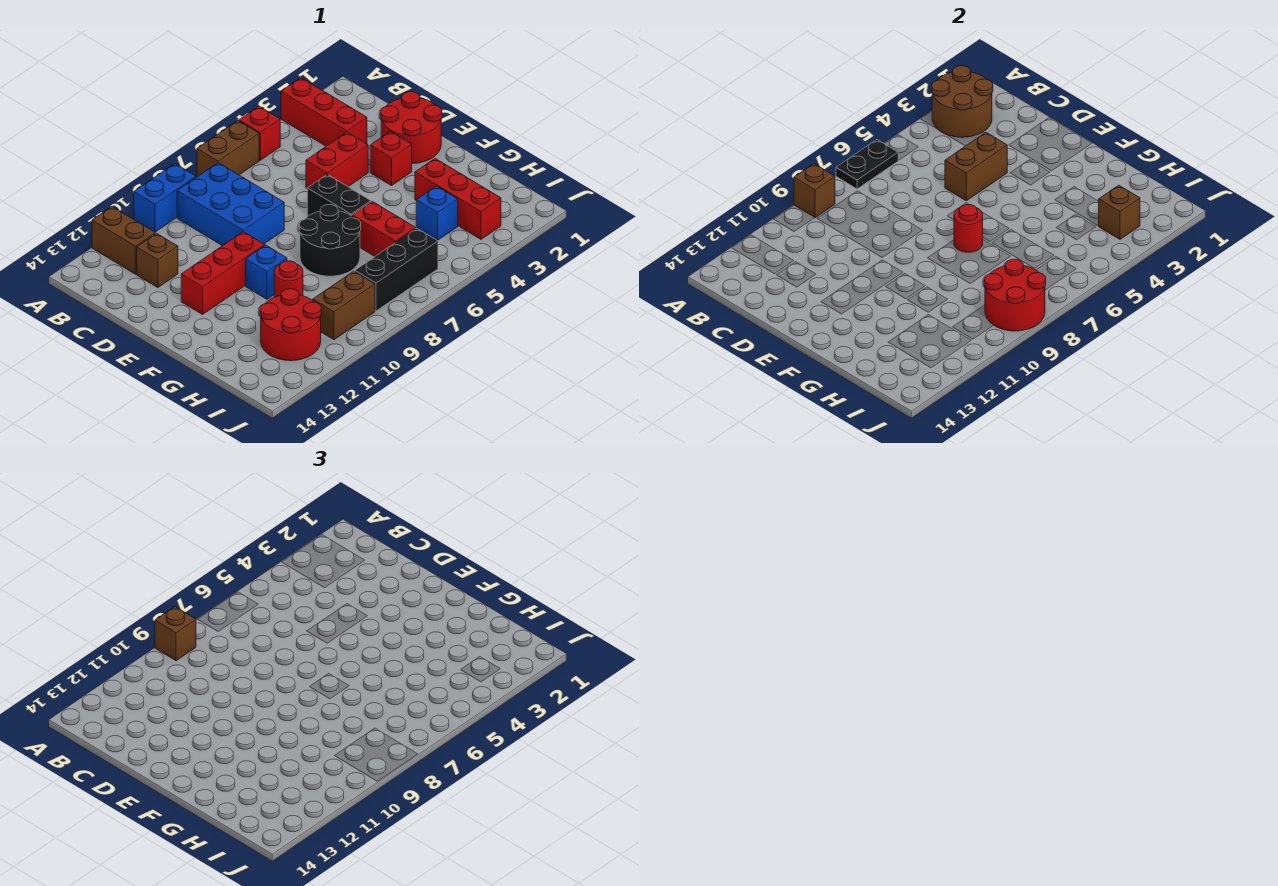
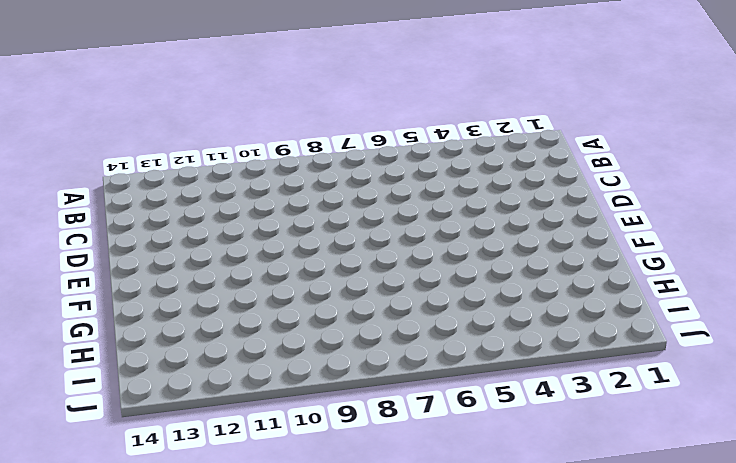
none -> red brick A3:C3 level 1
none -> red brick A5 level 1
none -> brown brick A6:A7 level 1

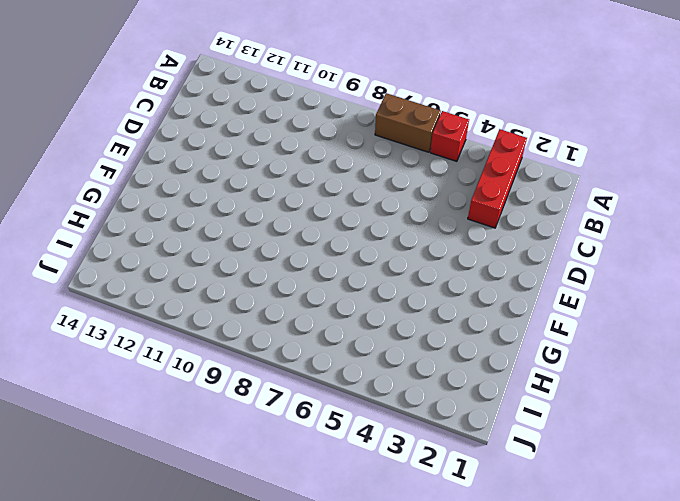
none -> blue brick A9:A10 level 1
none -> brown brick A12:B12 level 1
none -> blue brick B8:D9 level 1

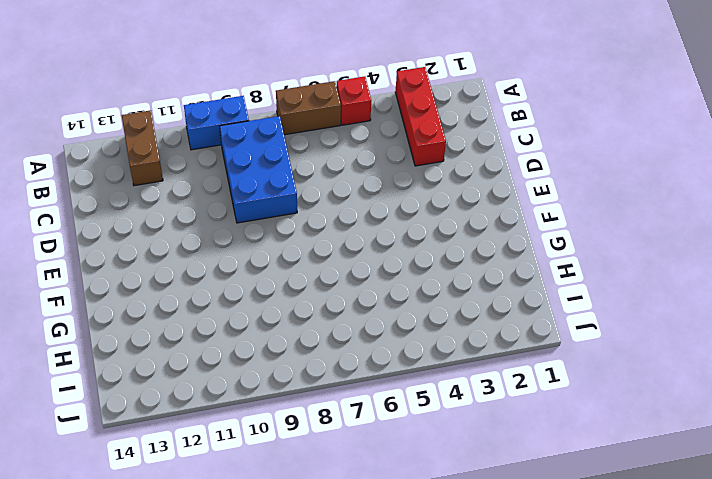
none -> brown brick C12 level 1
none -> red round brick D1:E2 level 1
none -> red brick D4:D5 level 1

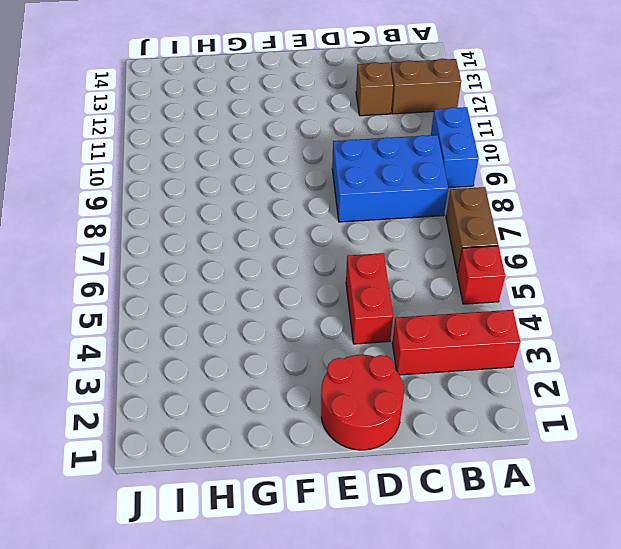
none -> red brick E3 level 1
none -> black brick E6:F6 level 1
none -> red brick E10:E12 level 1

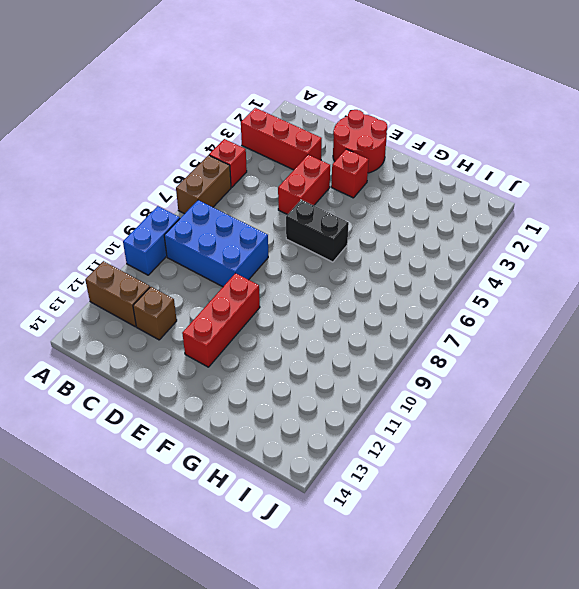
none -> black round brick F7:G8 level 1
none -> blue brick F10 level 1
none -> red brick G3:I3 level 1

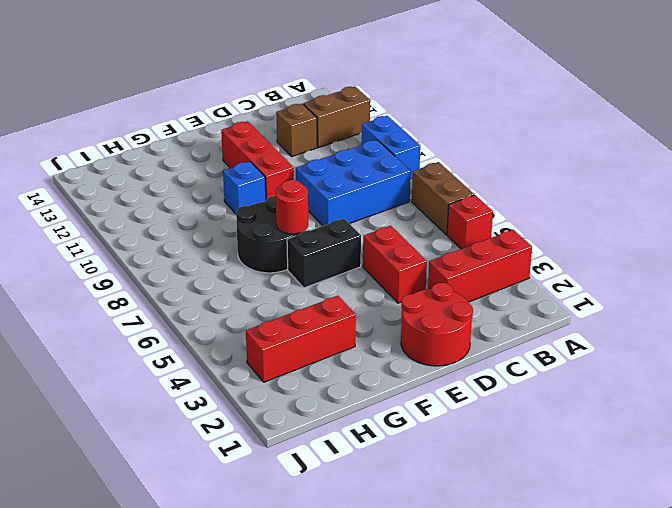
none -> red brick E3 level 1
none -> red brick G6:H6 level 1
none -> red round brick G10 level 1

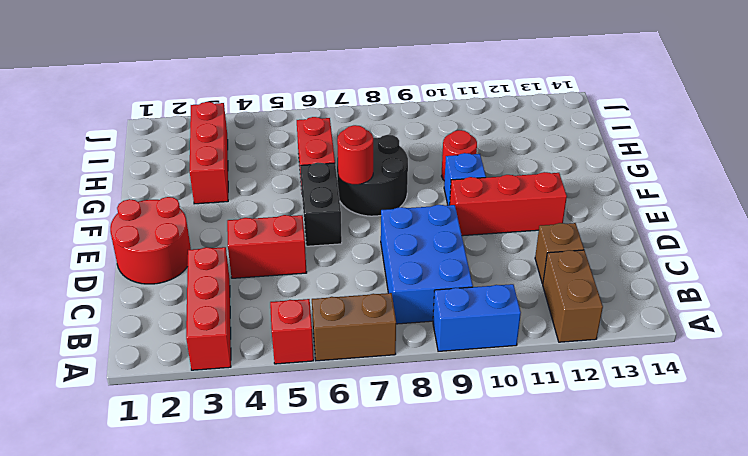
none -> red brick E3 level 1
none -> blue brick H4 level 1
none -> red round brick H11:I12 level 1

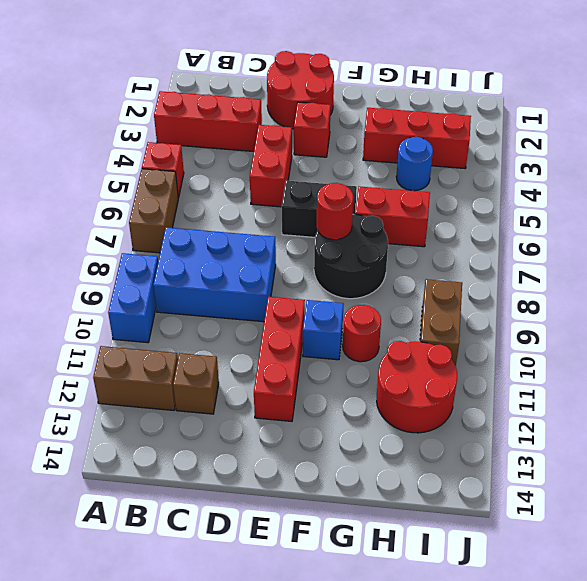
blue round brick H4 level 1 -> blue brick H4 level 1
none -> black brick I6:I8 level 1
none -> brown round brick A2:B3 level 2
none -> black plate A6:A7 level 2

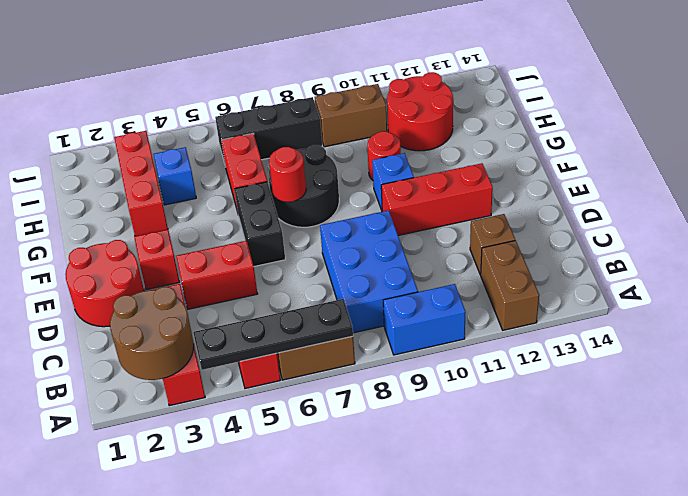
black plate A4:A7 level 2 -> black plate A6:A7 level 2
none -> brown brick A9 level 2
none -> brown brick D4:D5 level 2
none -> brown brick I3 level 2

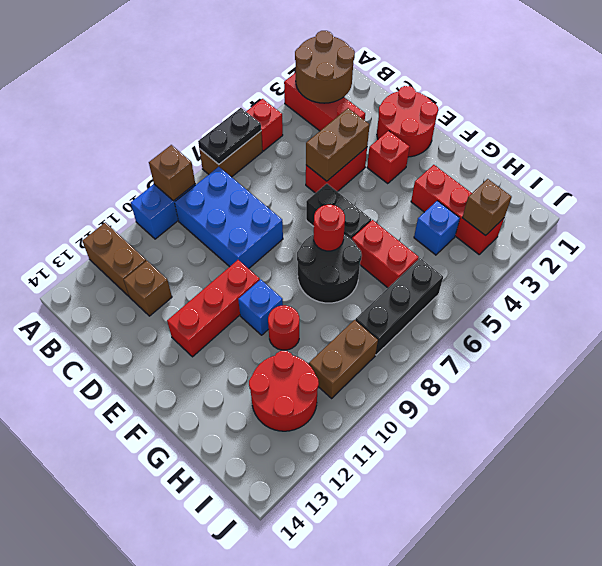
none -> red round brick I8:J9 level 2
none -> brown brick A9 level 3

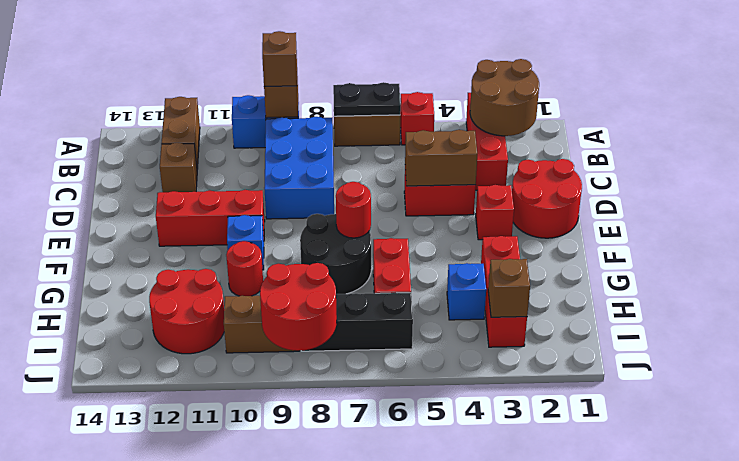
none -> black brick E6:F6 level 1

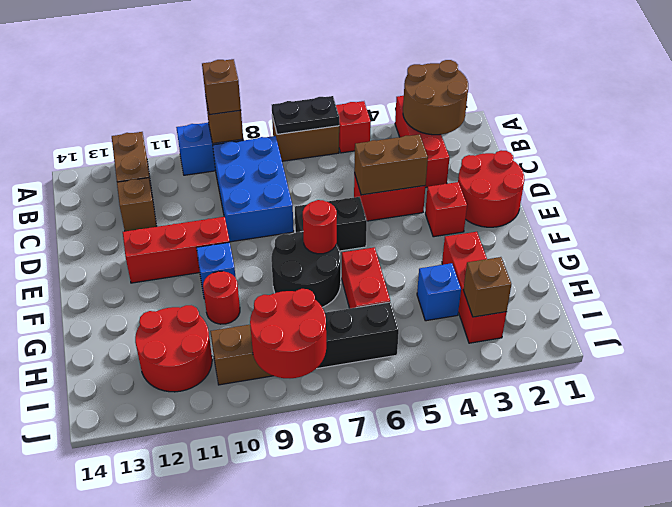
black brick E6:E7 level 1 -> black brick E6:F6 level 1

